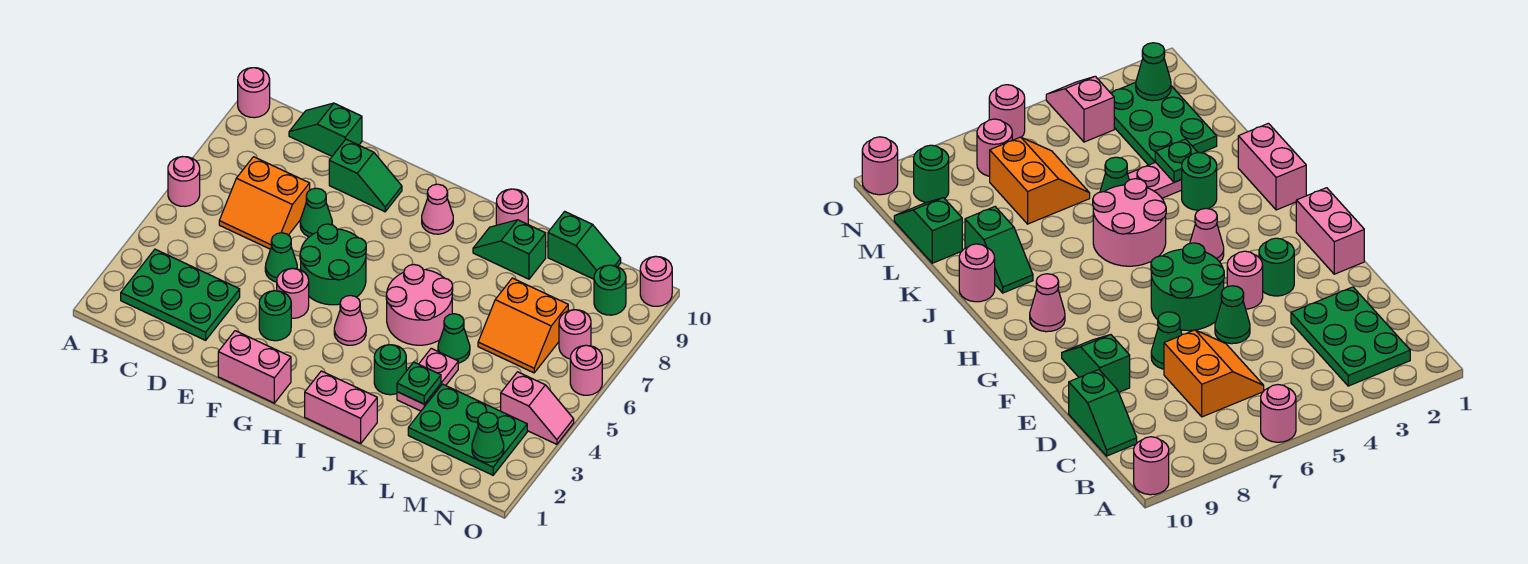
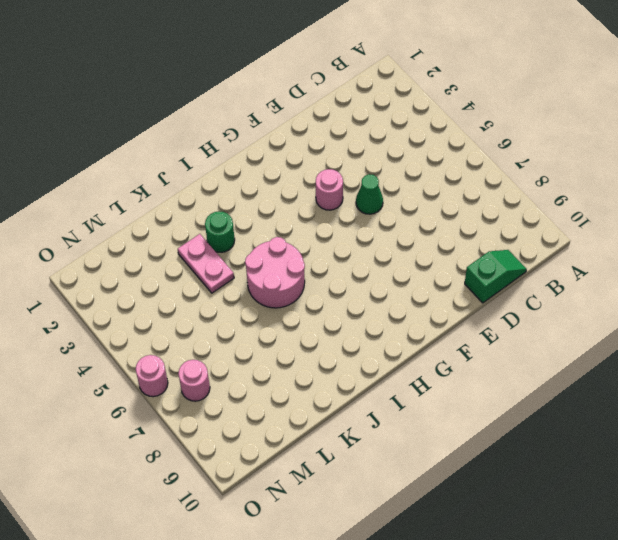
none -> pink round brick A6 level 1
none -> pink round brick A10 level 1
none -> green plate B2:D3 level 1
none -> orange slope C6:D7 level 1 top 7

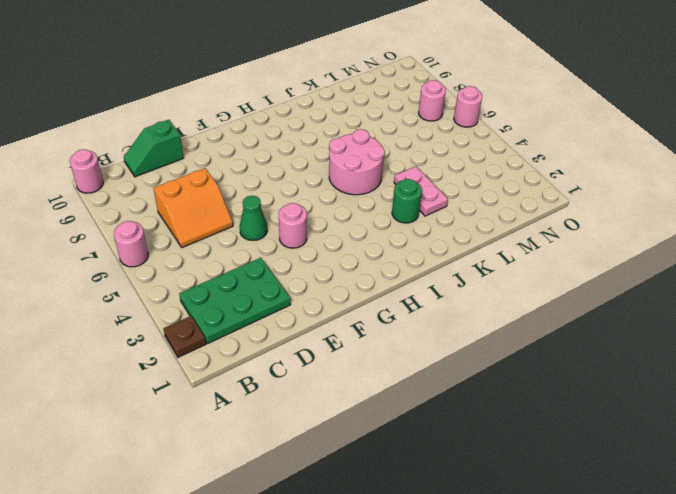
brown plate A2 level 1 -> none
none -> green cone E7 level 1
none -> green slope E9:F9 level 1 top E
none -> pink brick F1:G1 level 1
none -> green round brick F3 level 1

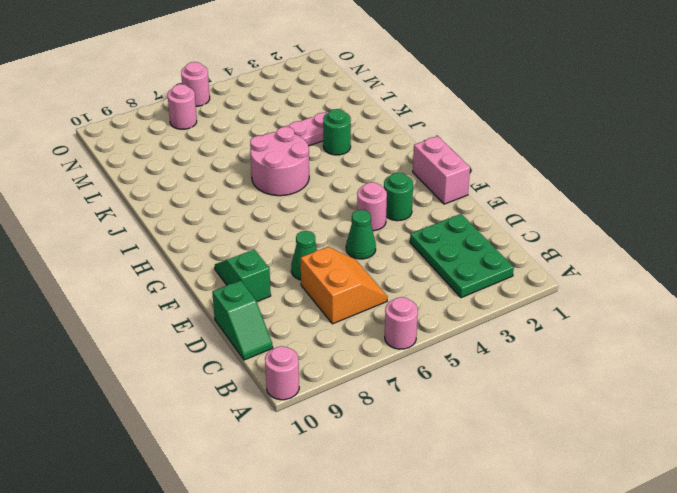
none -> green round brick F5:G6 level 1
none -> pink cone H4 level 1
none -> pink cone H9 level 1
none -> pink brick I1:J1 level 1

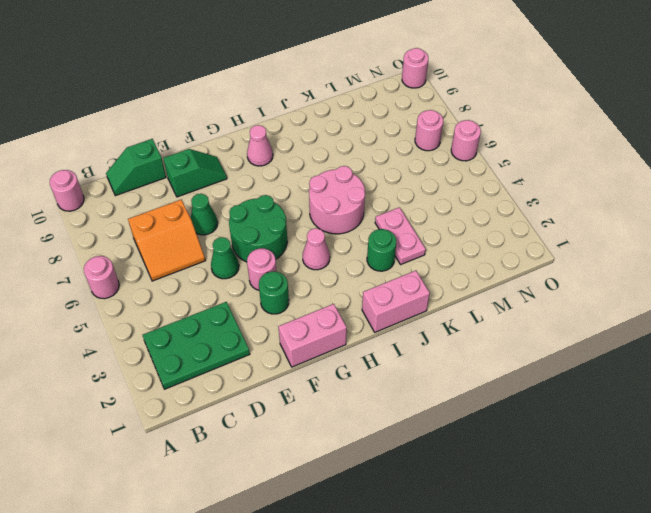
none -> green slope J9:K9 level 1 top K
none -> pink round brick J10 level 1
none -> green cone K5 level 1
none -> green plate L2:N3 level 1

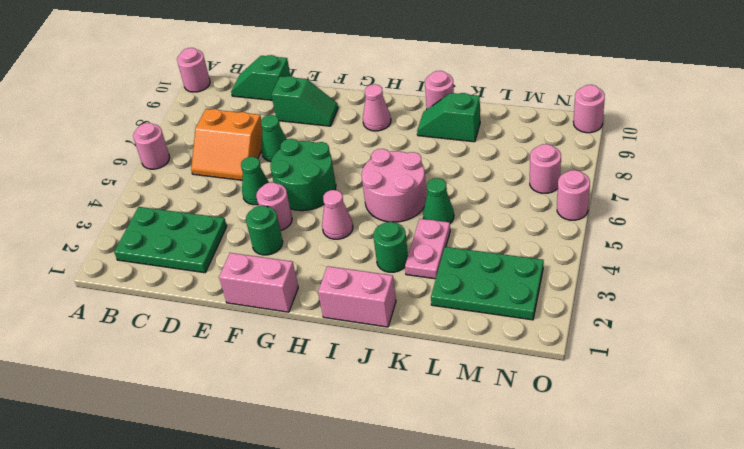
none -> orange slope L6:M7 level 1 top 7
none -> green slope L10:M10 level 1 top L
none -> pink slope N4:O4 level 1 top N
none -> green round brick N9 level 1

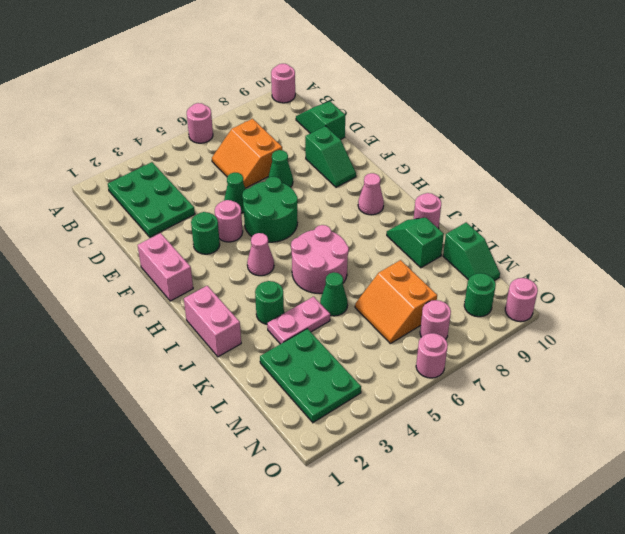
none -> pink slope N4:O4 level 1 top N
none -> green plate K3 level 2
none -> green cone N2 level 2

